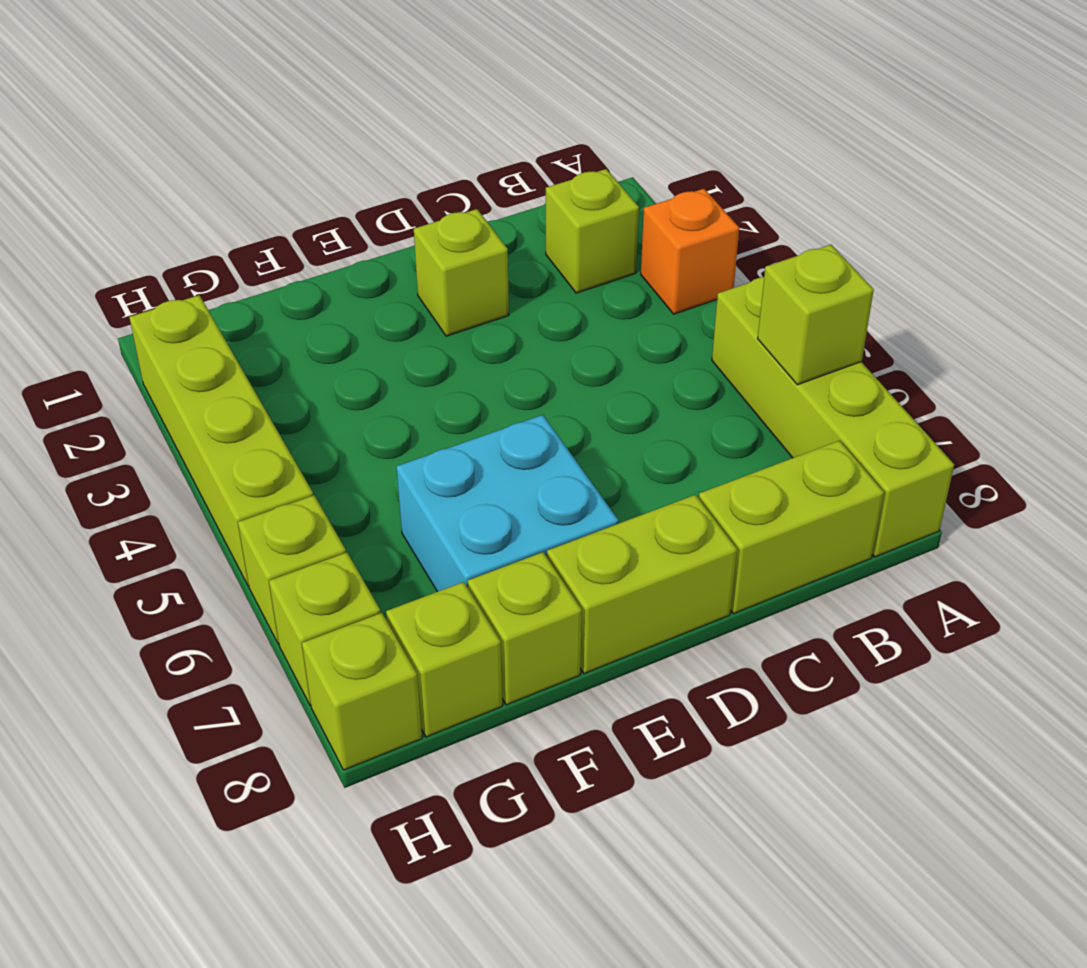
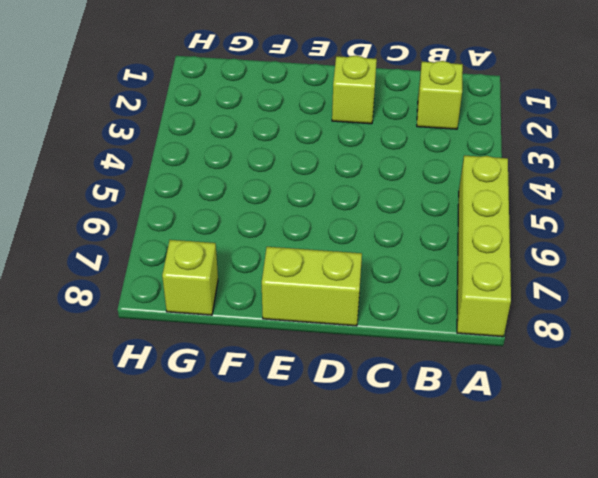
none -> orange brick A3 level 1
none -> lime brick B8:C8 level 1
none -> cyan brick E6:F7 level 1

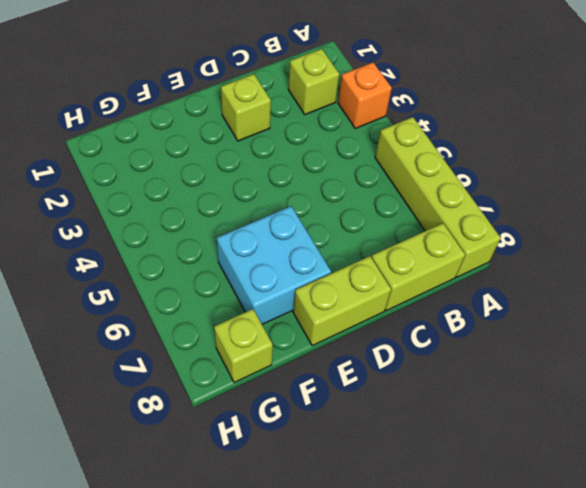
none -> lime brick F8 level 1
none -> lime brick H2:H5 level 1
none -> lime brick H6 level 1

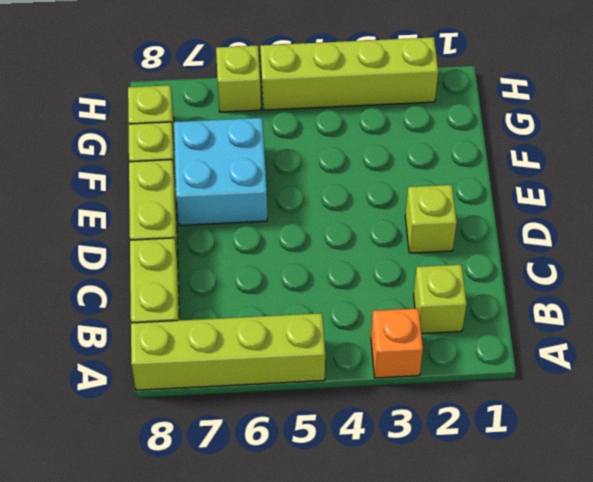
none -> lime brick H7 level 1
none -> lime brick H8 level 1
none -> lime brick A6 level 2

